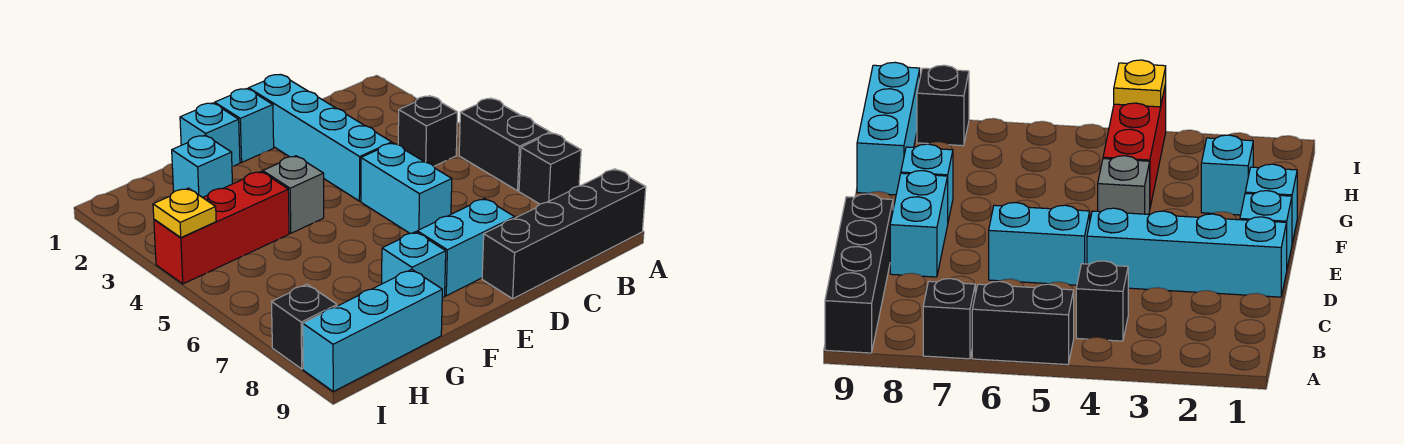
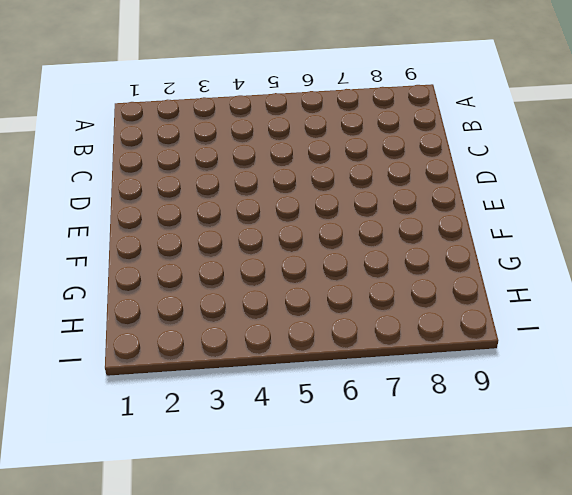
none -> black brick A5:A6 level 1
none -> black brick A7 level 1
none -> black brick A9:D9 level 1

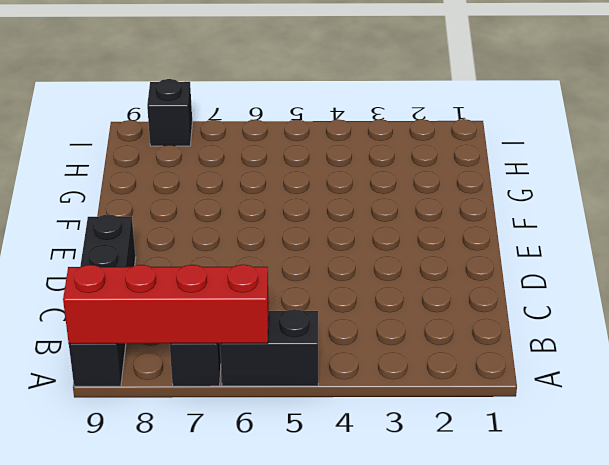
red brick A6:A9 level 2 -> none
none -> black brick B4 level 1
none -> cyan brick D1:D4 level 1
none -> cyan brick D5:D6 level 1

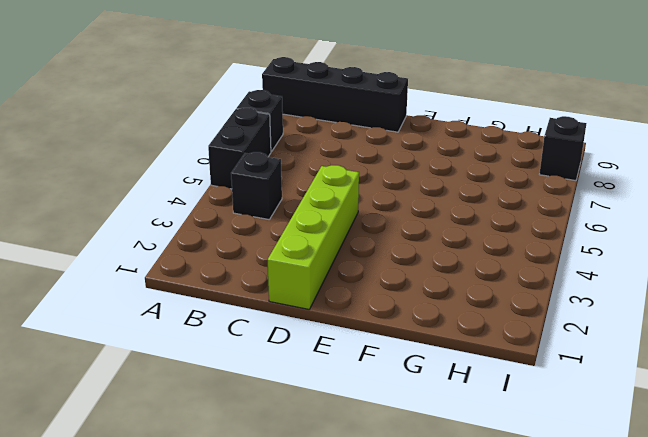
lime brick D1:D4 level 1 -> cyan brick D1:D4 level 1
none -> cyan brick D5:D6 level 1
none -> cyan brick D8:E8 level 1
none -> cyan brick E1 level 1

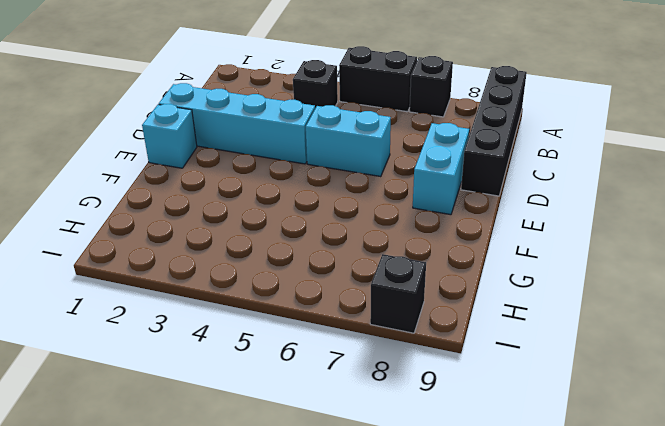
none -> cyan brick F1 level 1
none -> grey brick F4 level 1
none -> cyan brick F8 level 1

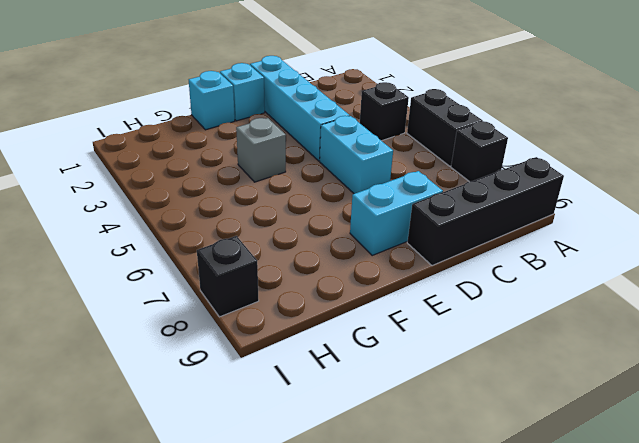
none -> cyan brick F8 level 1
none -> cyan brick G2 level 1
none -> red brick G4:I4 level 1

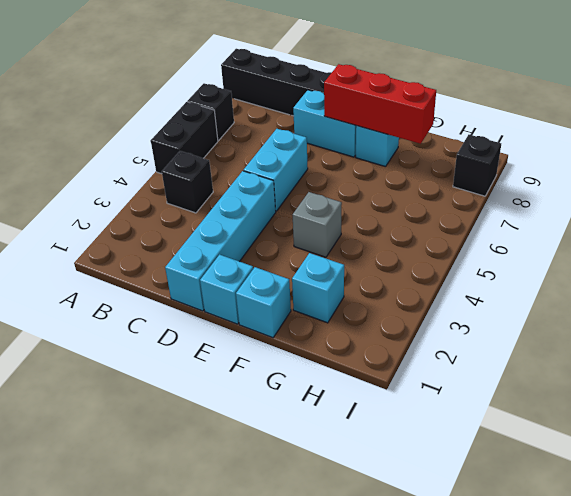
red brick E8:G8 level 2 -> red brick G4:I4 level 1
none -> cyan brick G9:I9 level 1
none -> yellow plate I4 level 2

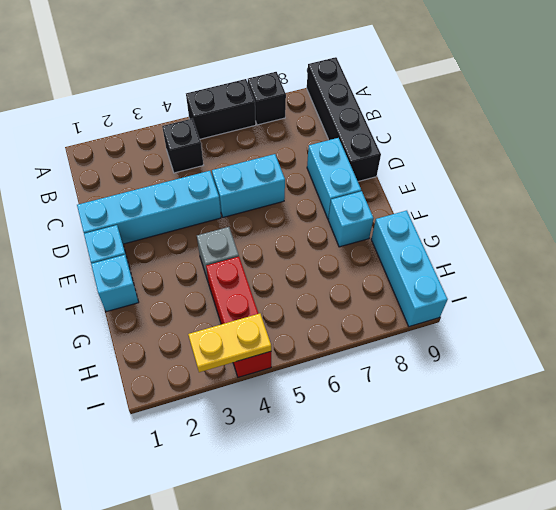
yellow plate I3:I4 level 2 -> yellow plate I4 level 2
none -> cyan brick G2 level 1
none -> black brick I8 level 1

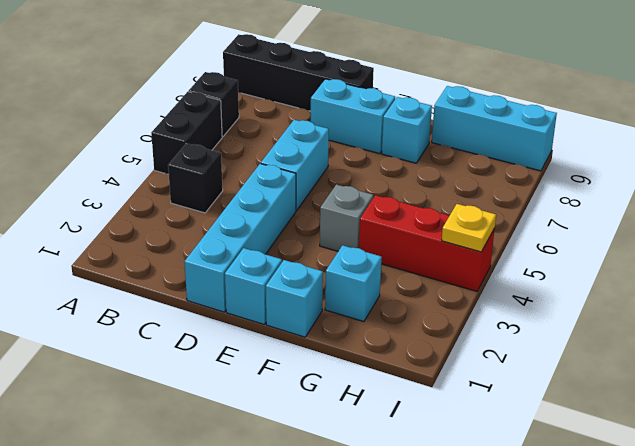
none -> black brick I8 level 1

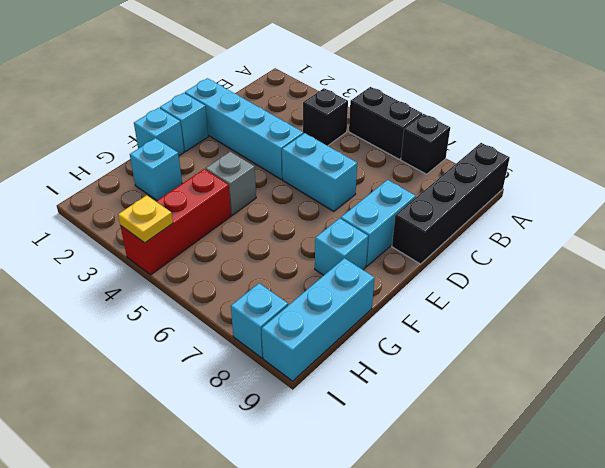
cyan brick I8 level 1 -> black brick I8 level 1

